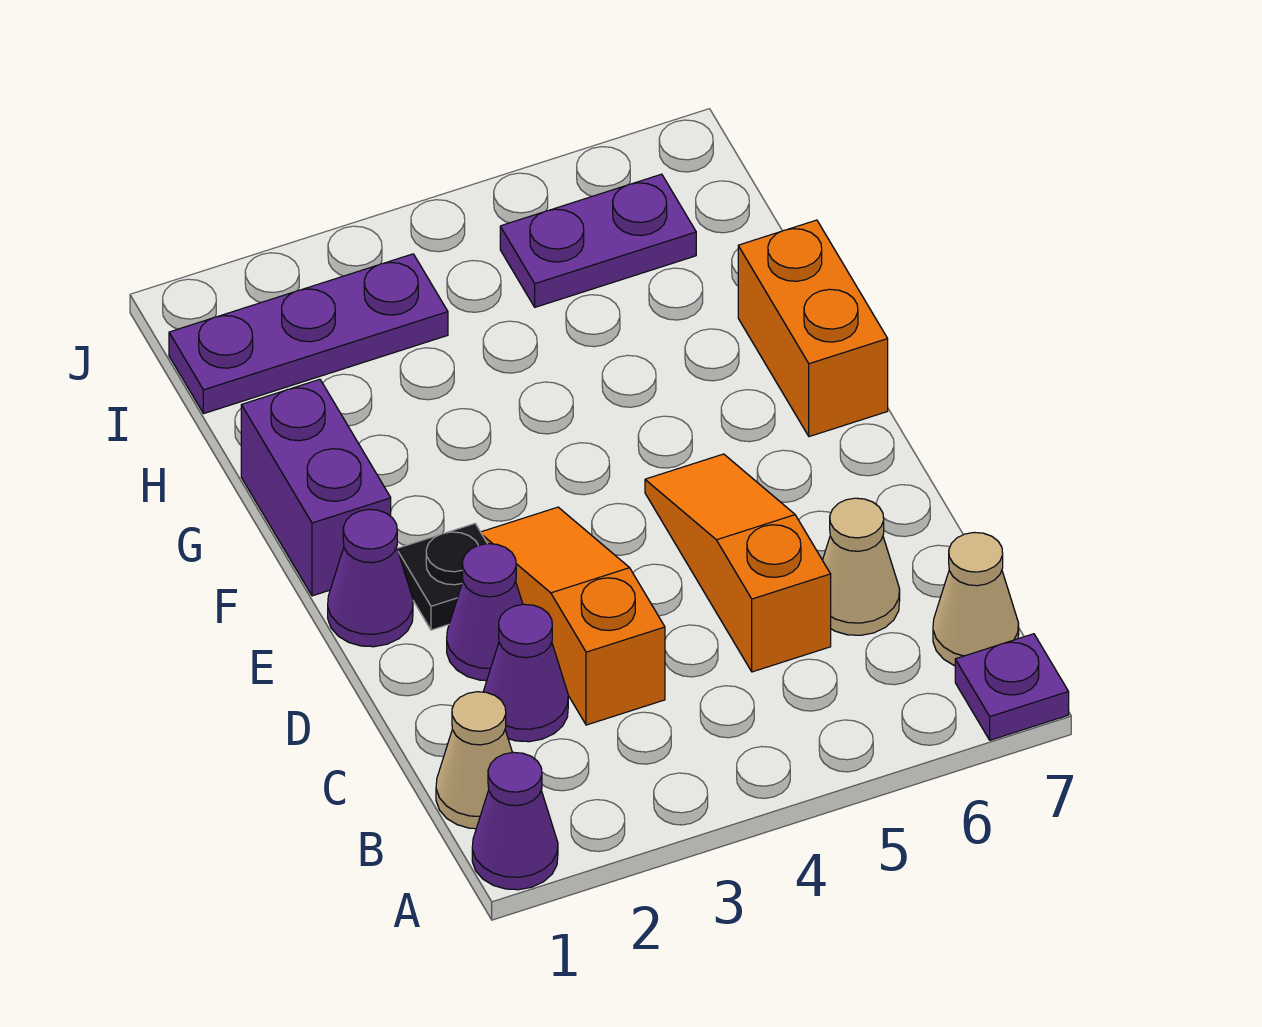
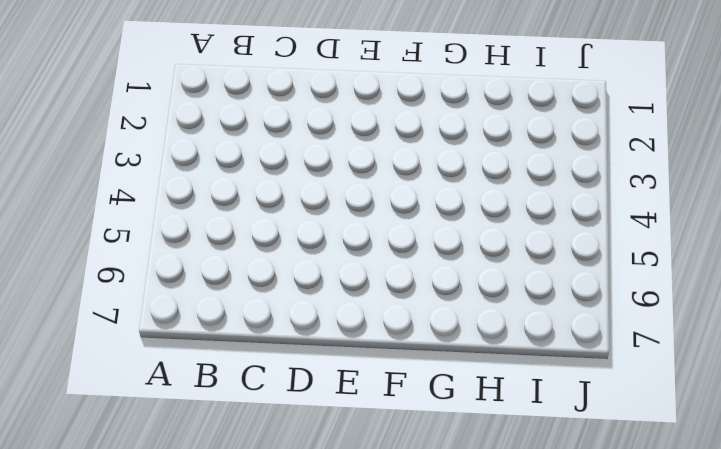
none -> purple cone A1 level 1
none -> purple plate A7 level 1
none -> tan cone B1 level 1

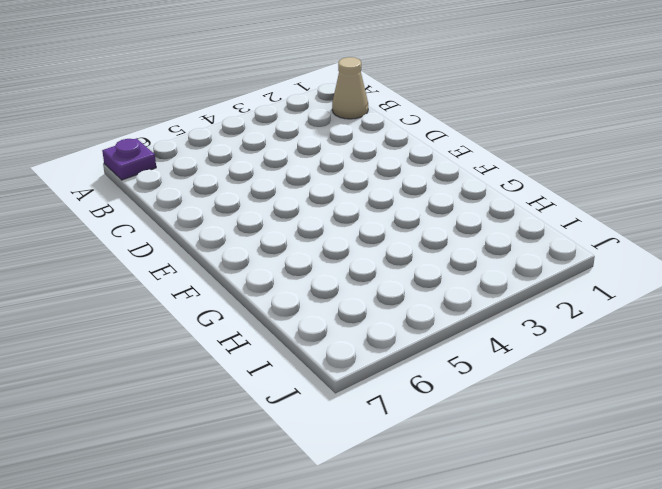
none -> purple cone A1 level 1
none -> tan cone B7 level 1
none -> purple cone C2 level 1

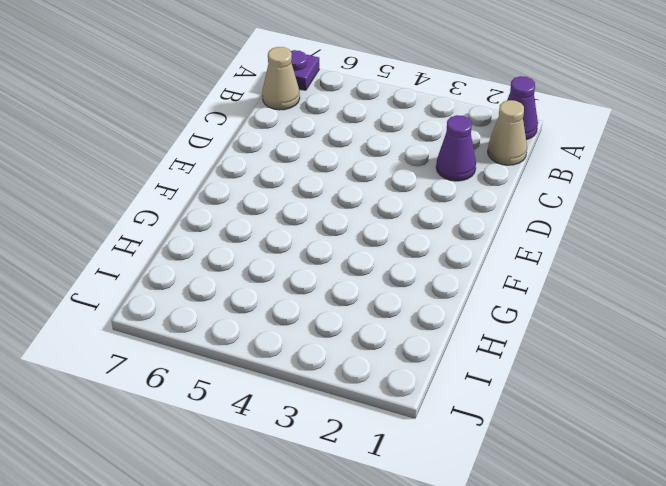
none -> orange slope C3:E3 level 1 top C
none -> orange slope C5:E5 level 1 top C
none -> tan cone C6 level 1

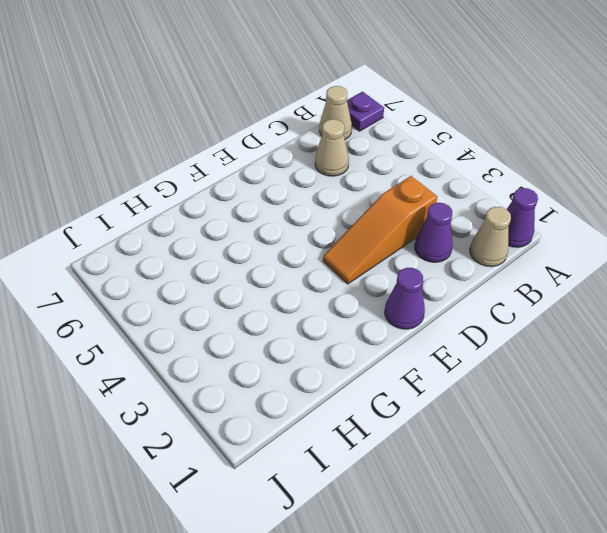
none -> orange slope C5:E5 level 1 top C
none -> purple cone D2 level 1
none -> black plate E2 level 1

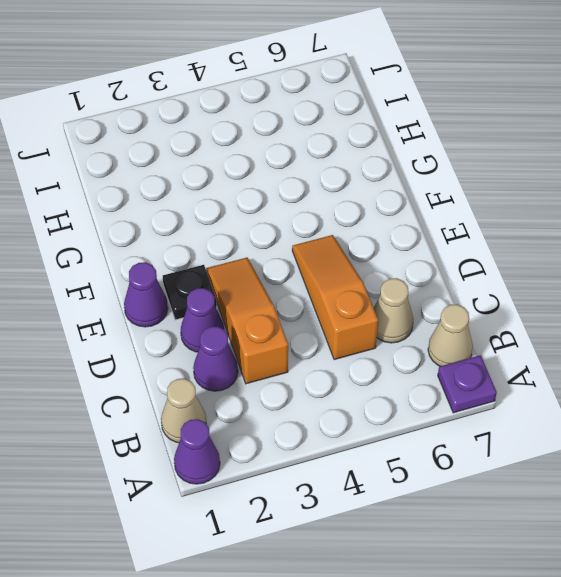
none -> purple brick F1:G1 level 1
none -> orange brick F7:G7 level 1
none -> purple plate I1:I3 level 1

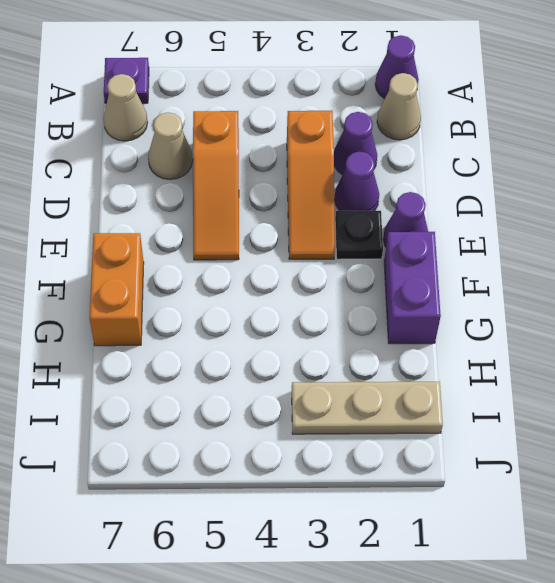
tan plate I1:I3 level 1 -> purple plate I1:I3 level 1
none -> purple plate I5:I6 level 1

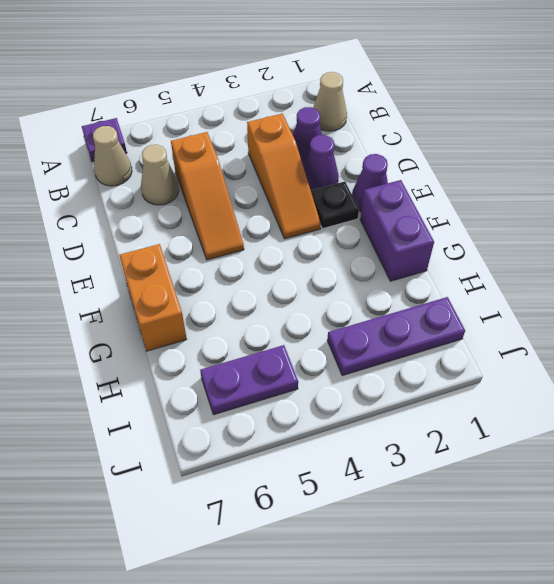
none -> purple cone A1 level 1

